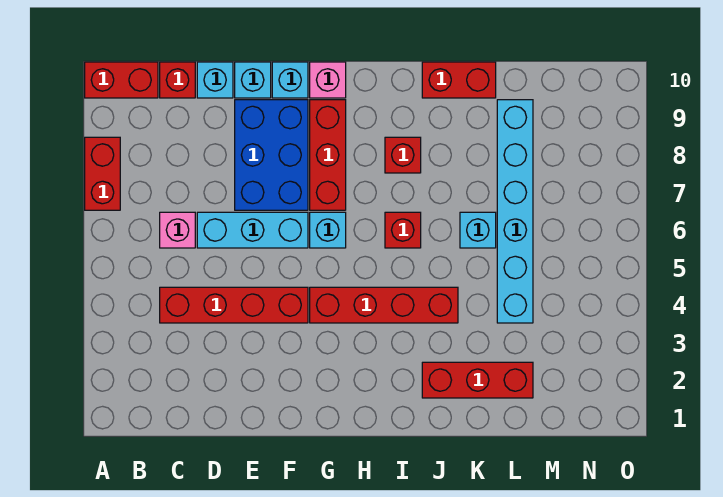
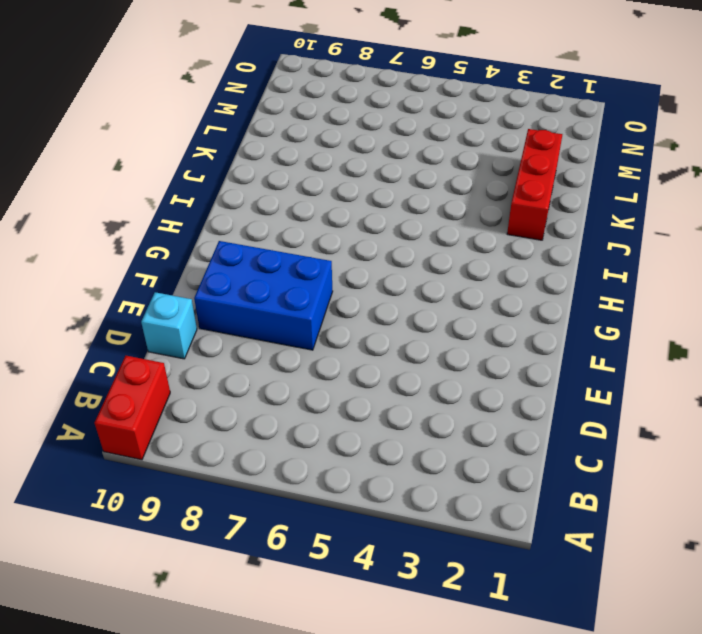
none -> red brick A7:A8 level 1
none -> red brick C4:F4 level 1
none -> pink brick C6 level 1

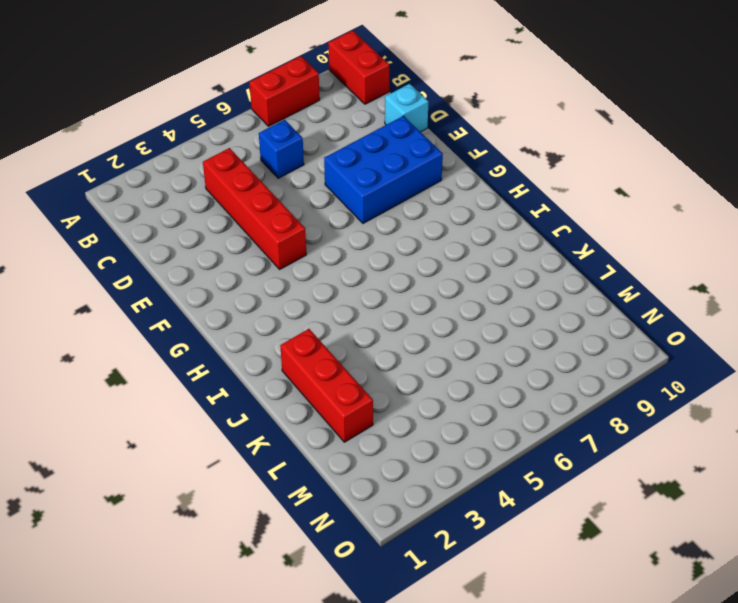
blue brick C6 level 1 -> pink brick C6 level 1
none -> red brick C10 level 1
none -> cyan brick D6:F6 level 1
none -> cyan brick E10 level 1

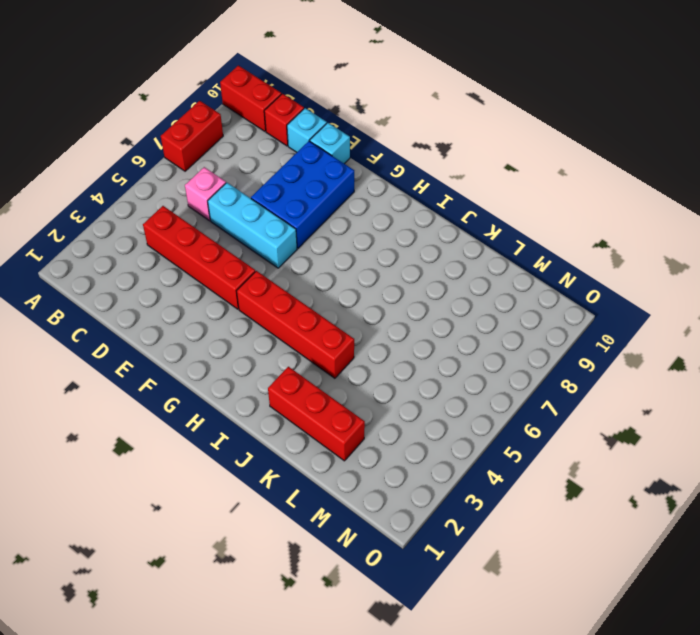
none -> cyan brick F10 level 1
none -> cyan brick G6 level 1
none -> red brick G7:G9 level 1

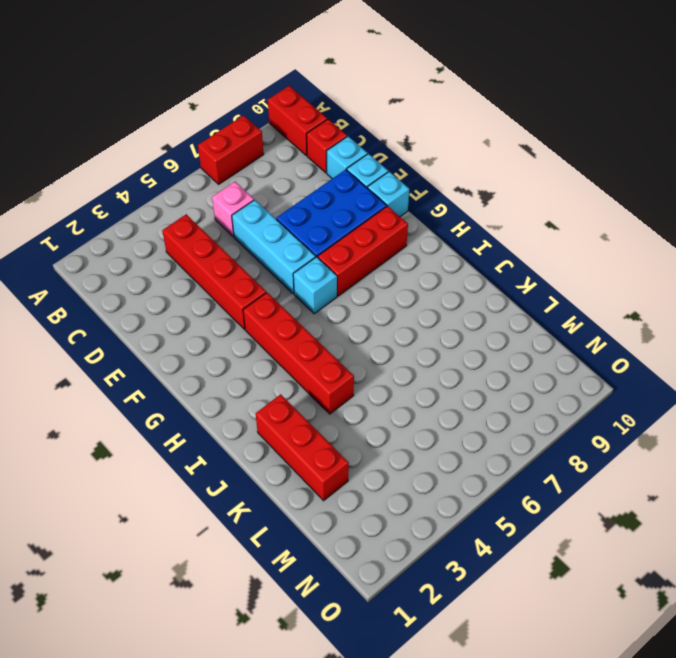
none -> pink brick G10 level 1
none -> red brick I6 level 1
none -> red brick I8 level 1

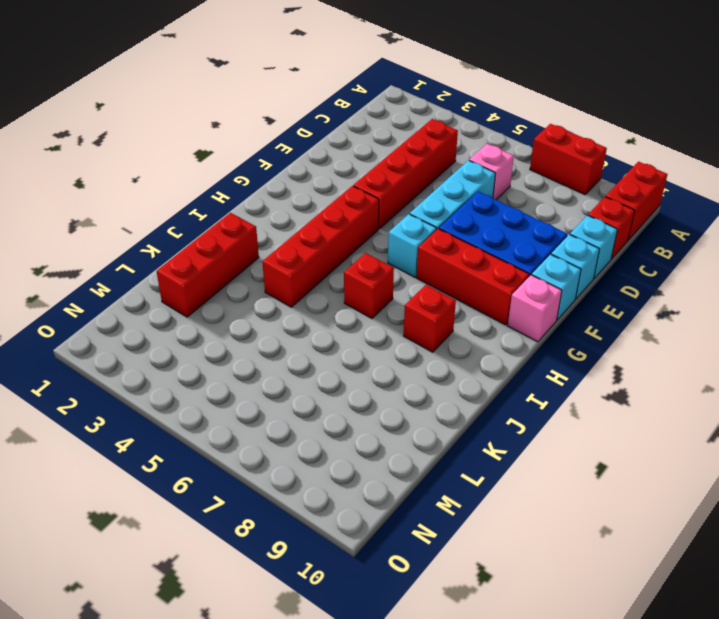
none -> red brick J10:K10 level 1
none -> cyan brick K6 level 1
none -> cyan brick L4:L9 level 1

